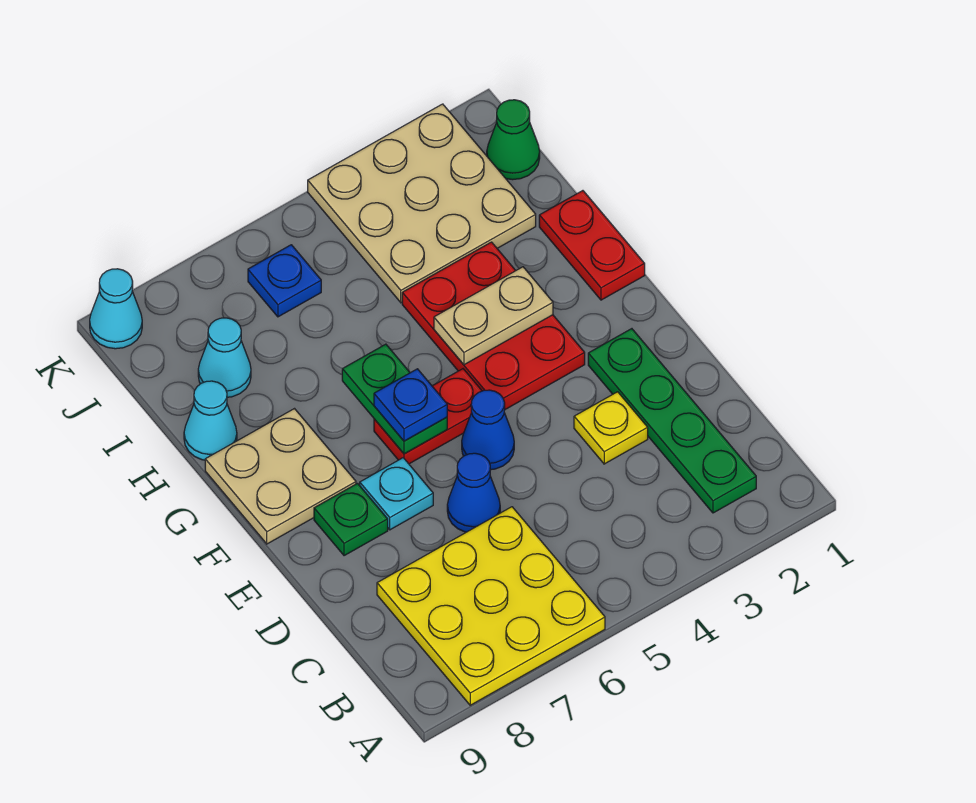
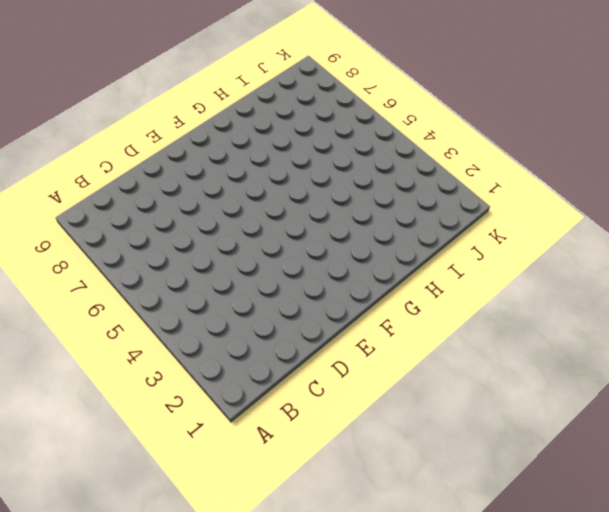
none -> yellow plate A6:C8 level 1
none -> green plate B2:E2 level 1
none -> yellow plate D3 level 1

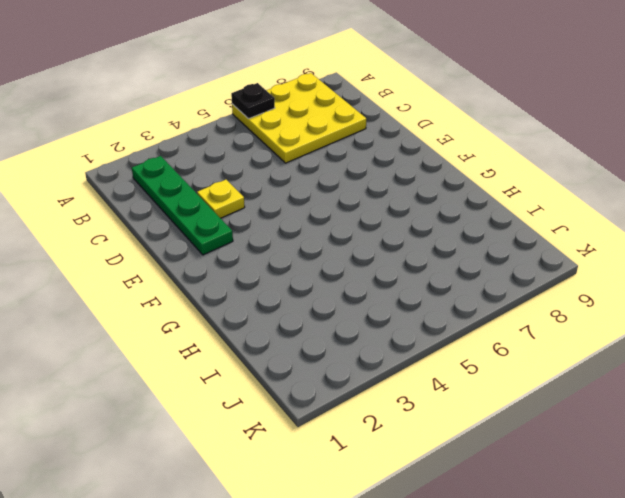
black plate A6 level 2 -> none
none -> blue cone D6 level 1
none -> blue cone E5 level 1
none -> cyan plate E7 level 1

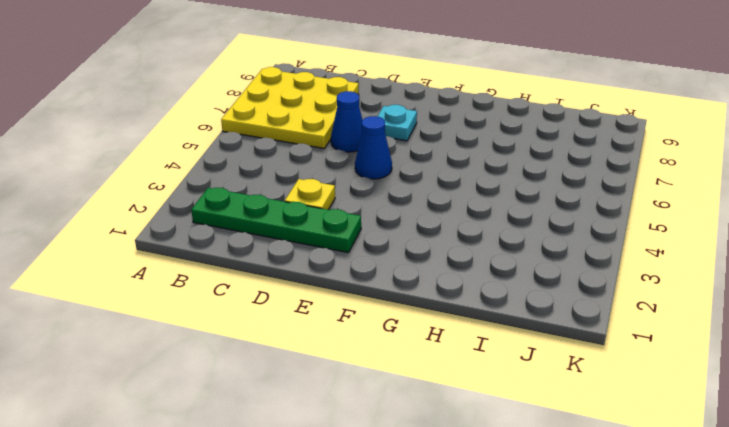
none -> green plate E8 level 1
none -> red plate F3:H4 level 1
none -> red plate F5:F6 level 1

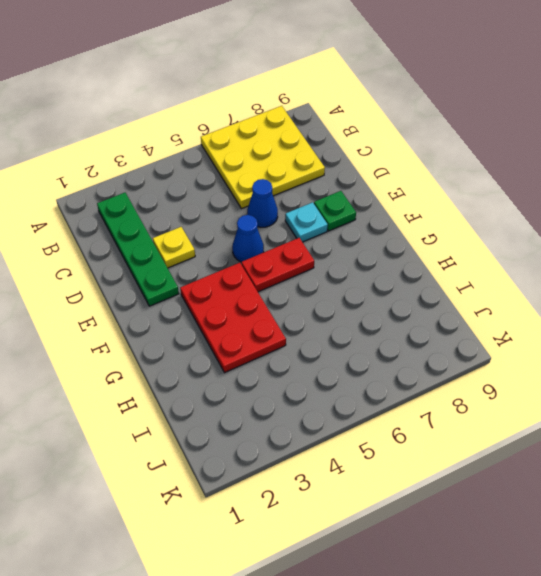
none -> tan plate F8:G9 level 1
none -> red plate G1:H1 level 1
none -> cyan cone H9 level 1

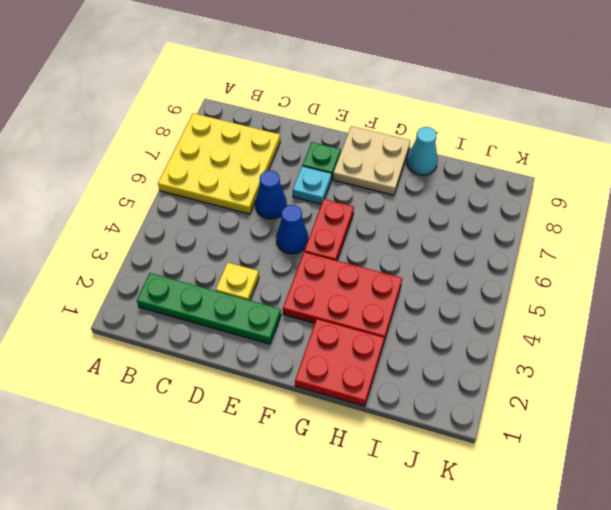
red plate G1:H2 level 1 -> red plate G1:H1 level 1
none -> tan plate I2:K4 level 1
none -> cyan cone I8 level 1
none -> green cone J1 level 1

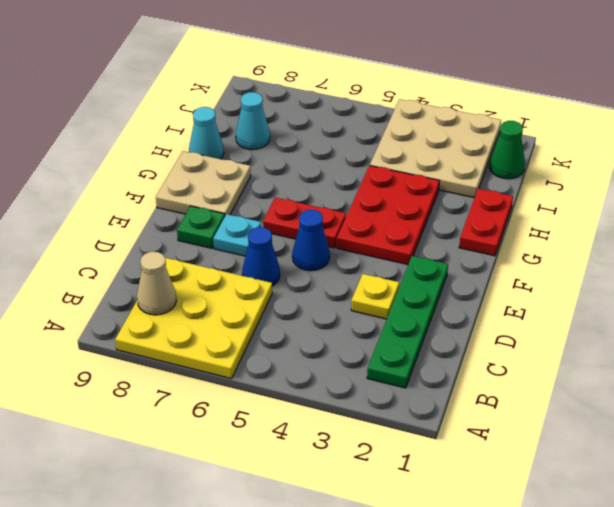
tan cone B8 level 2 -> none
none -> blue plate J6 level 1
none -> cyan cone K9 level 1
none -> green plate F6:G6 level 2

